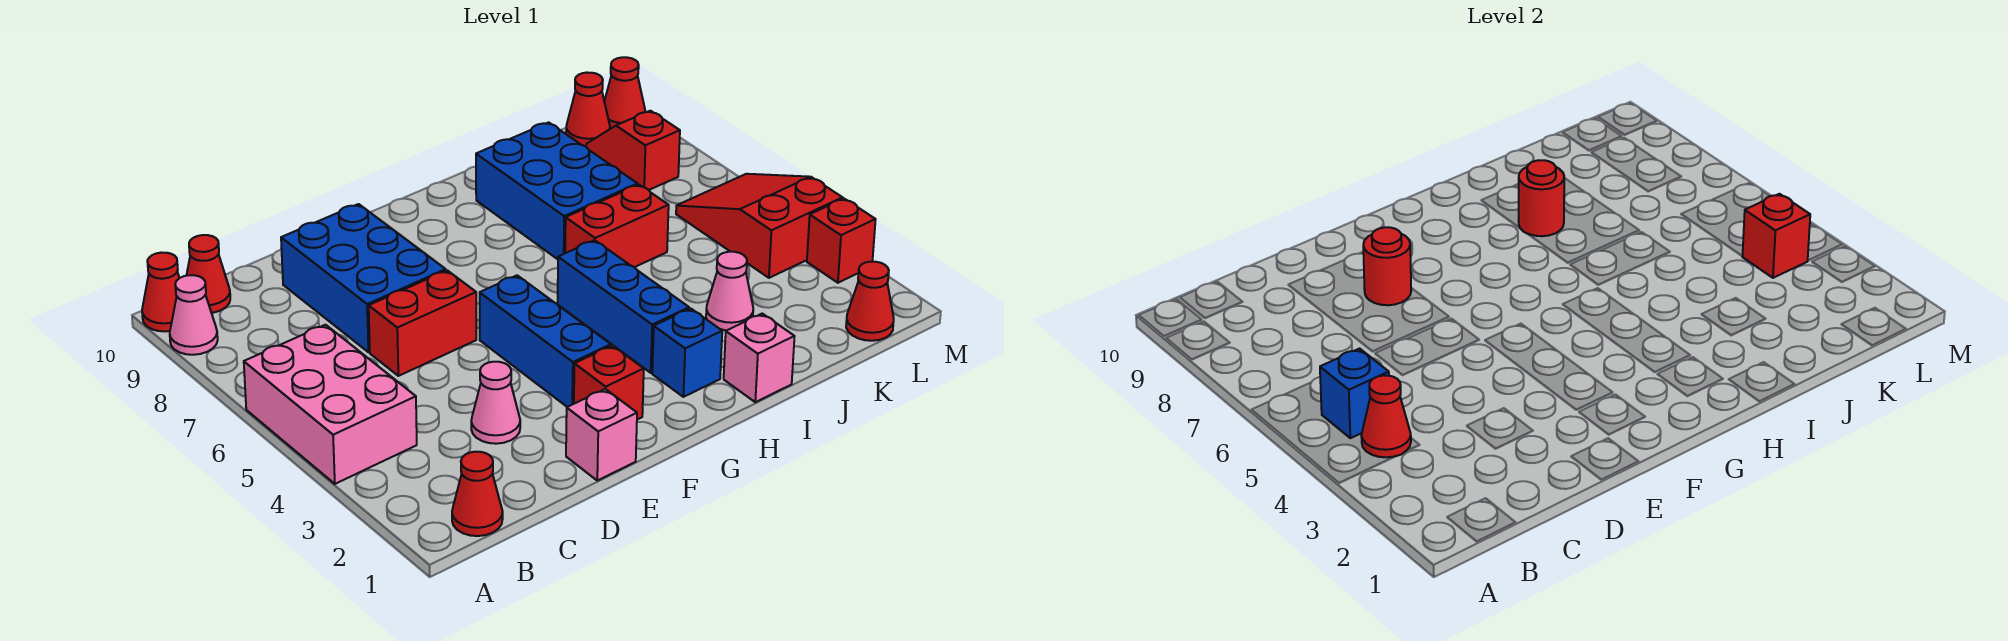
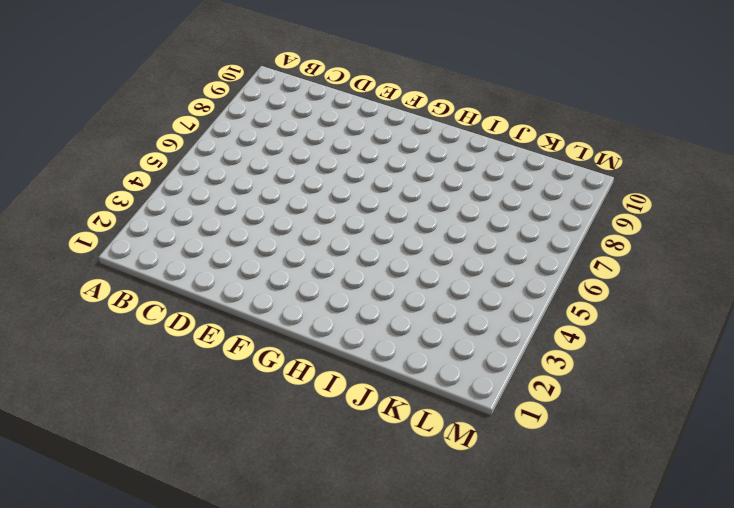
none -> pink brick A4:B6 level 1
none -> pink cone A9 level 1
none -> red cone A10 level 1

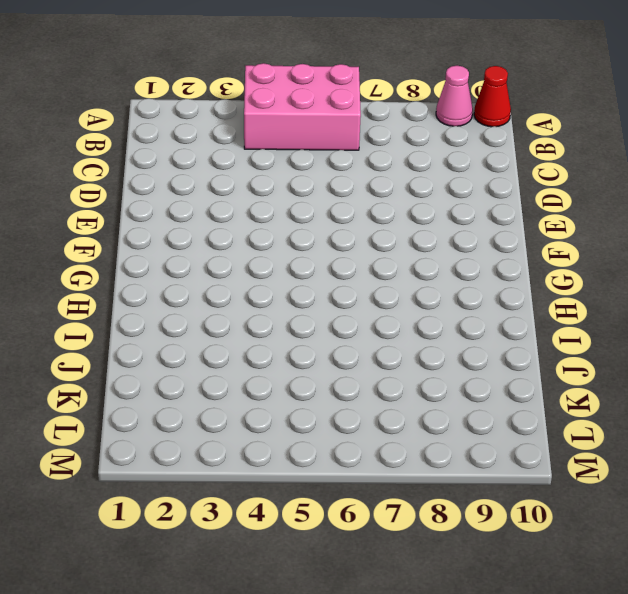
none -> red cone B1 level 1
none -> red cone B10 level 1
none -> pink cone D3 level 1

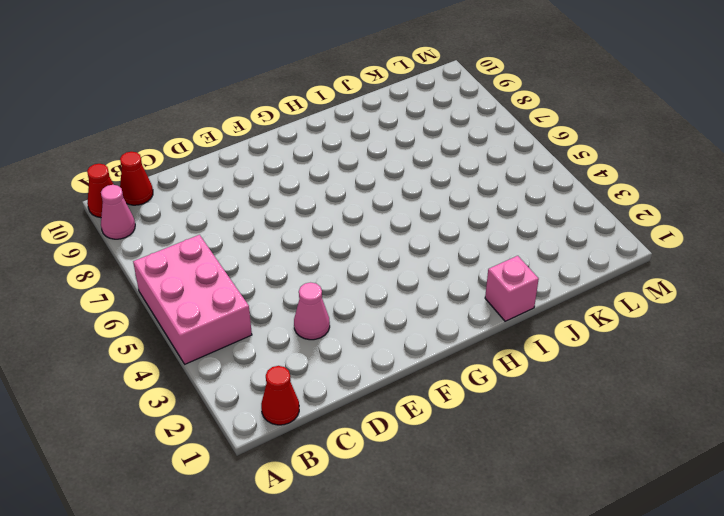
none -> red brick D6:E6 level 1
none -> blue brick D7:E9 level 1
none -> pink brick E1 level 1

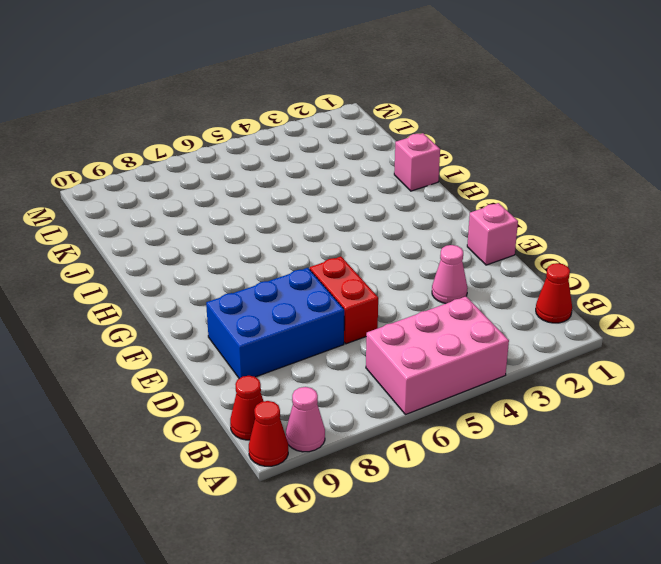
none -> red brick F2 level 1
none -> blue brick F3:F5 level 1
none -> blue brick H2 level 1

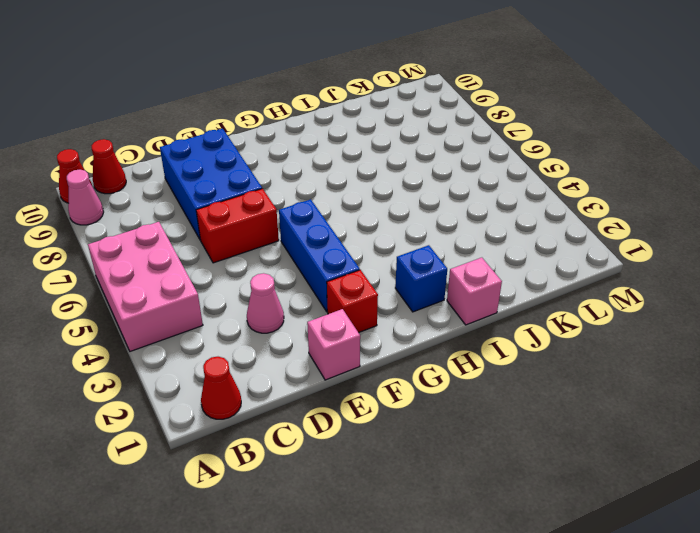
none -> blue brick H3:H5 level 1
none -> red brick I6:J6 level 1
none -> blue brick I7:J9 level 1

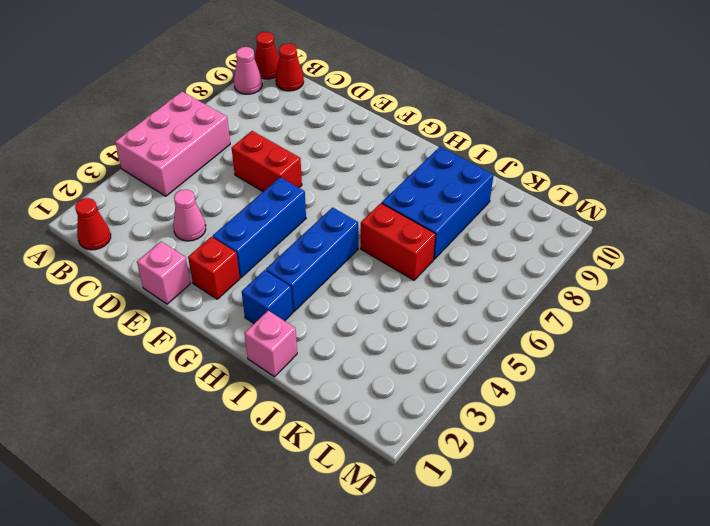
none -> blue brick D7:E9 level 1
none -> pink cone J3 level 1
none -> red cone L1 level 1

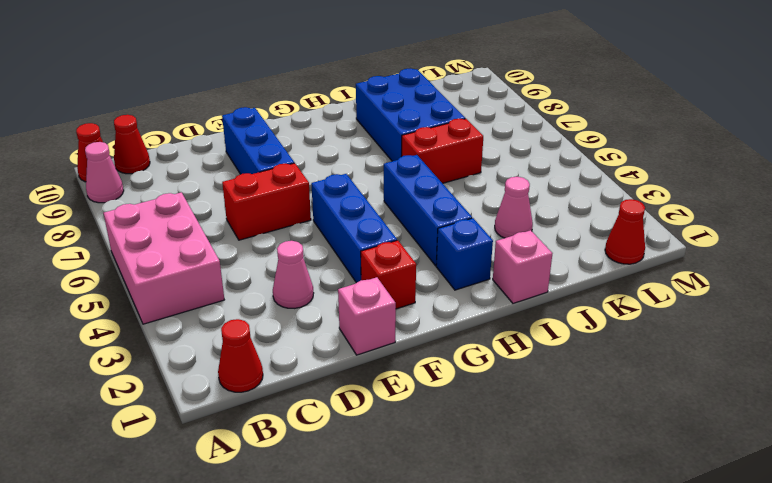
blue brick E7:E9 level 1 -> blue brick D7:E9 level 1
none -> red slope L4:M6 level 1 top 4
none -> red slope L8:L9 level 1 top 8
none -> red cone L10 level 1

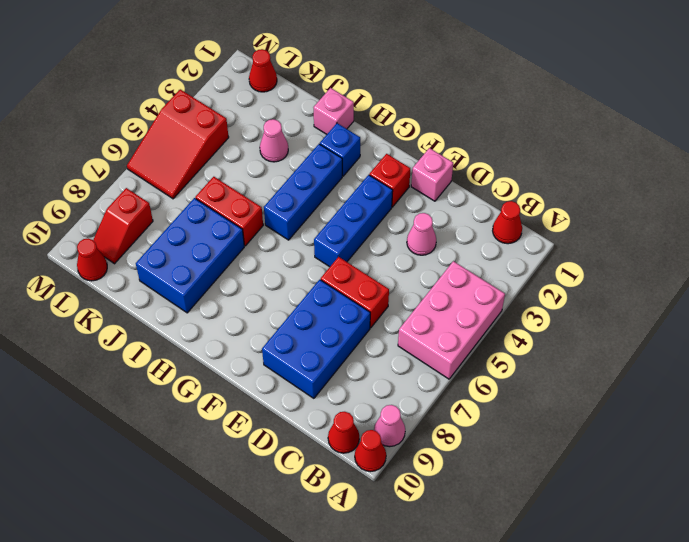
none -> red brick M3 level 1
none -> red cone M10 level 1
none -> red cone B4 level 2

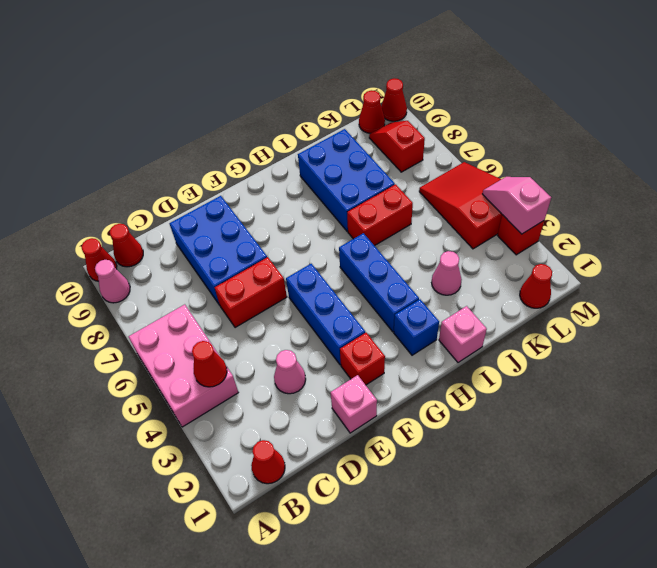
pink slope M3:M4 level 2 top 3 -> none
none -> blue brick B5 level 2
none -> red round brick E8 level 2
none -> red round brick I8 level 2

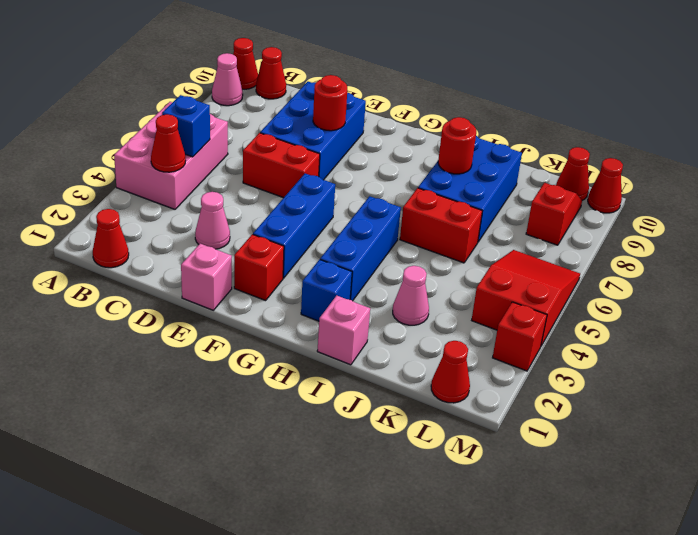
none -> red brick L4 level 2

